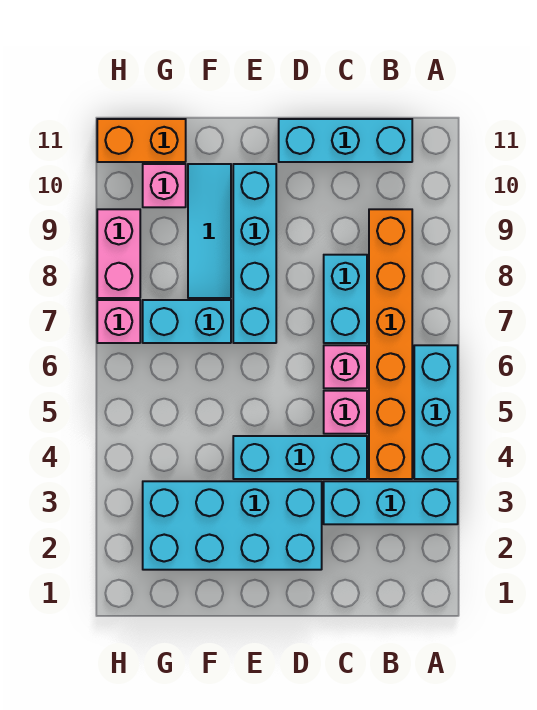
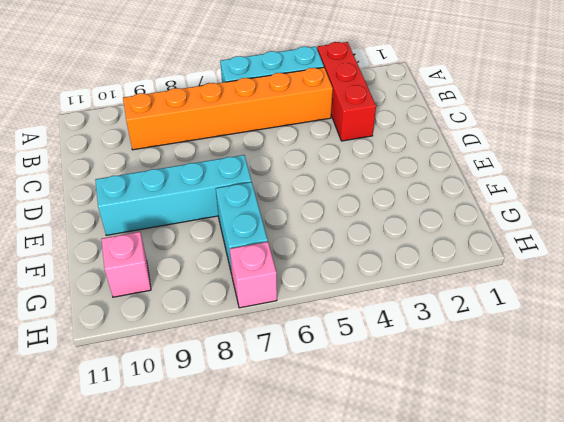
red brick A3:C3 level 1 -> cyan brick A3:C3 level 1
none -> cyan brick B11:D11 level 1
none -> cyan brick C4:E4 level 1
none -> pink brick C5 level 1

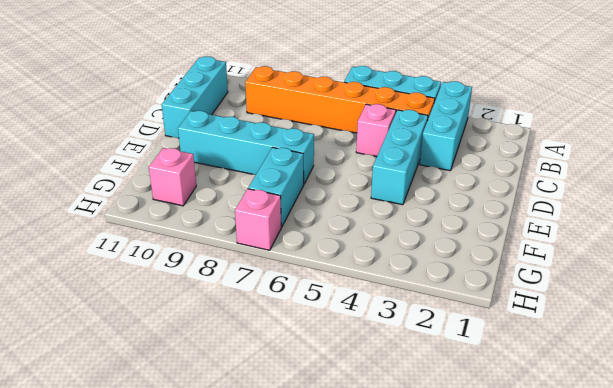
none -> pink brick C6 level 1
none -> cyan brick C7:C8 level 1
none -> cyan brick D2:G3 level 1

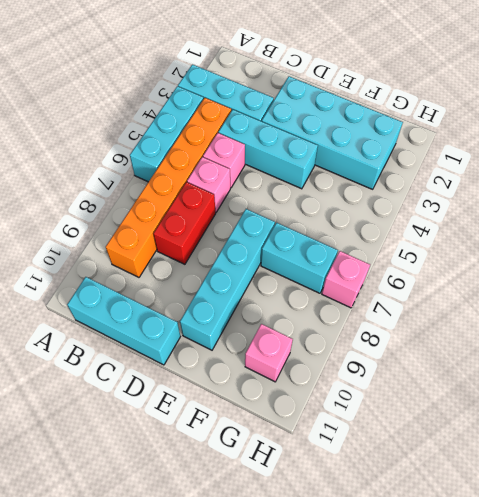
red brick C7:C8 level 1 -> cyan brick C7:C8 level 1
none -> cyan tile F8:F10 level 1
none -> orange brick G11:H11 level 1
none -> pink brick H8:H9 level 1

